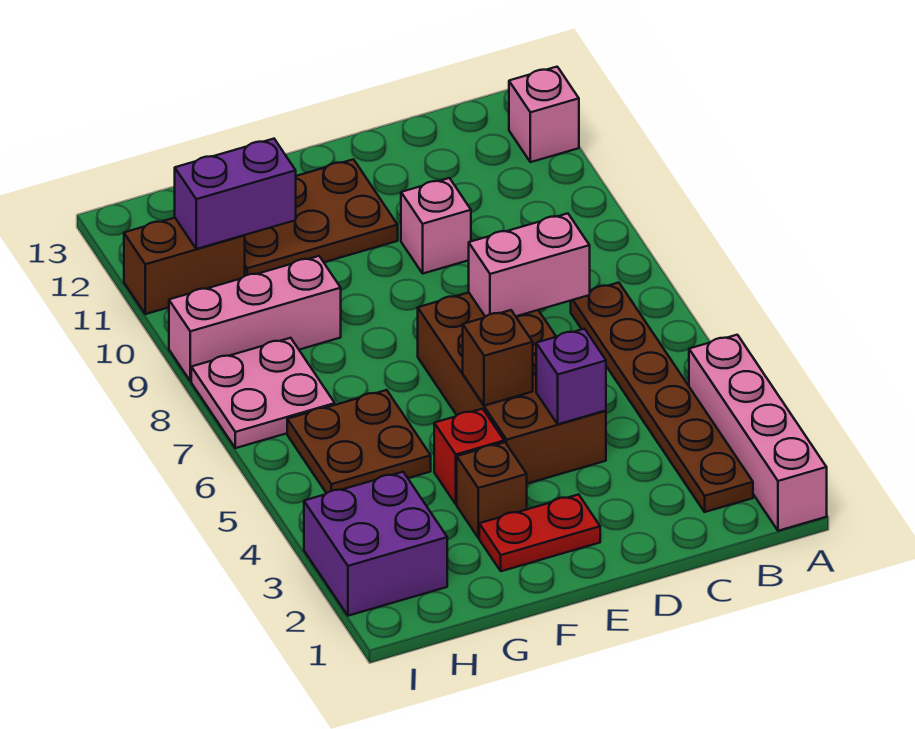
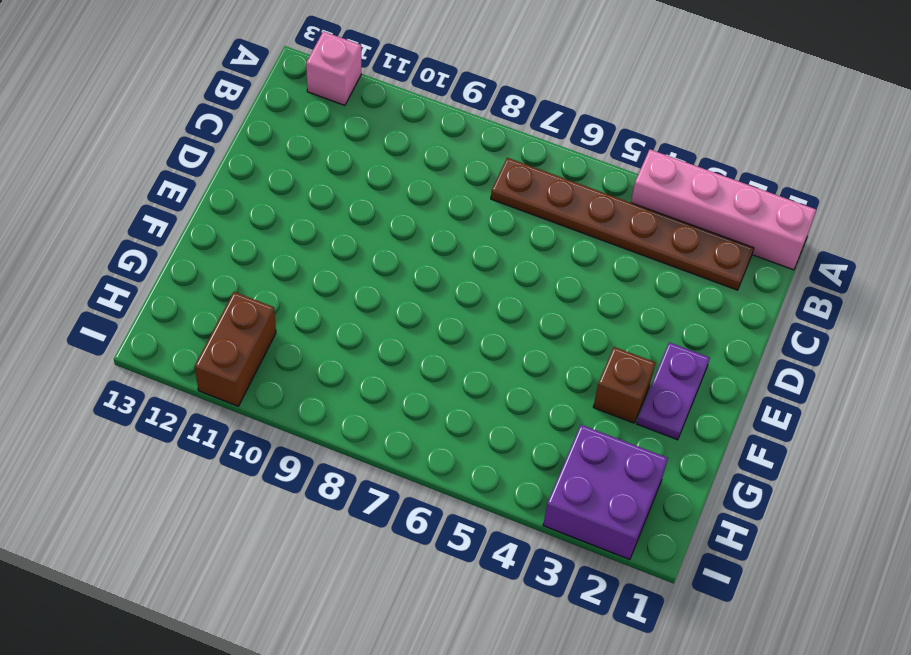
purple plate E2:F2 level 1 -> red plate E2:F2 level 1
none -> brown brick D4:E7 level 1
none -> pink brick D10 level 1
none -> brown plate E11:G12 level 1

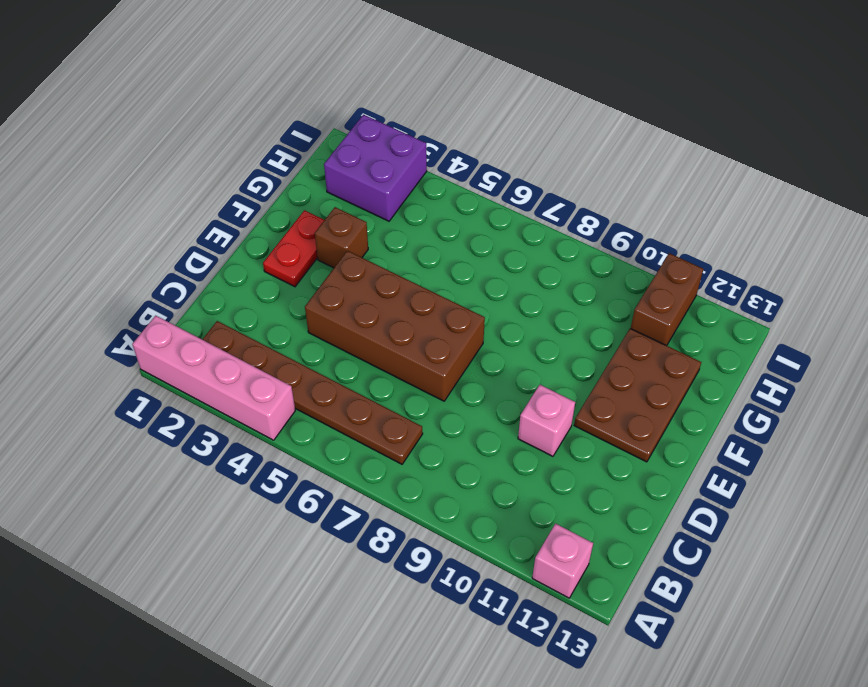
none -> red brick F4 level 1
none -> brown plate G5:H6 level 1
none -> pink brick G9:I9 level 1

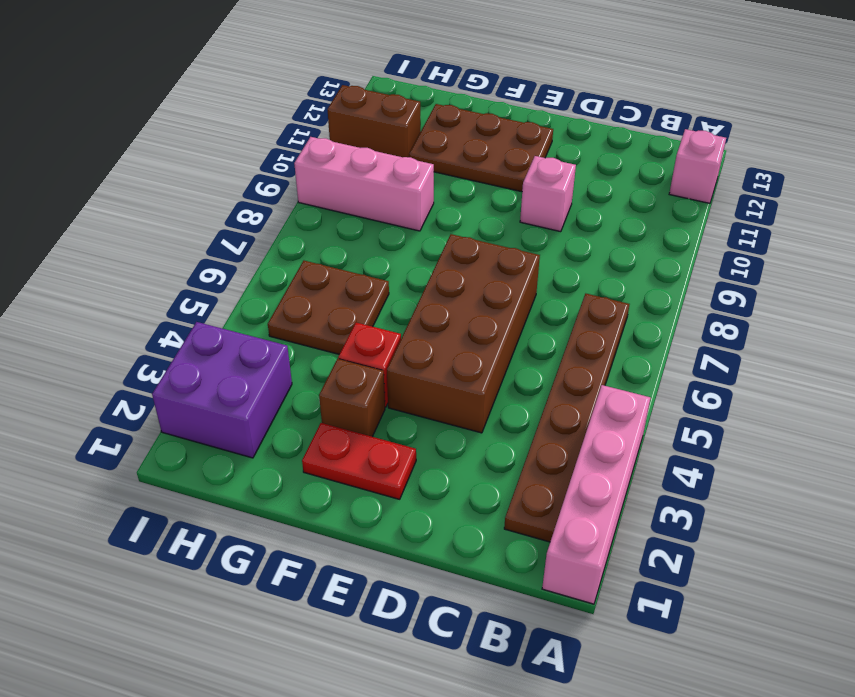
none -> pink plate H7:I8 level 1
none -> pink brick C7:D7 level 2
none -> purple brick D4 level 2

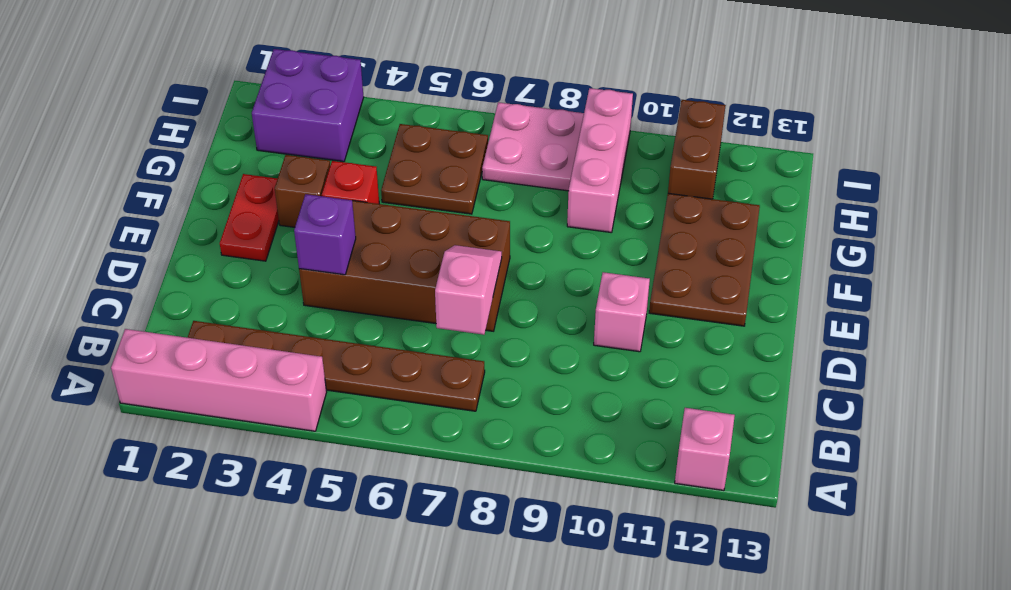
pink slope C7:D7 level 2 top C -> pink brick C7:D7 level 2
none -> brown brick E5 level 2
none -> purple brick G11:H11 level 2

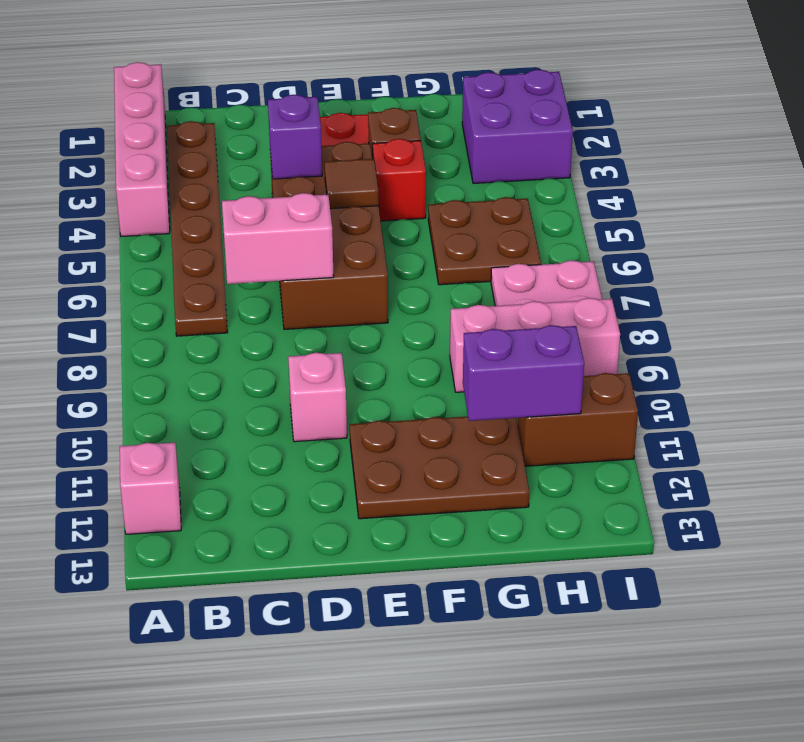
brown tile E5 level 2 -> brown brick E5 level 2

